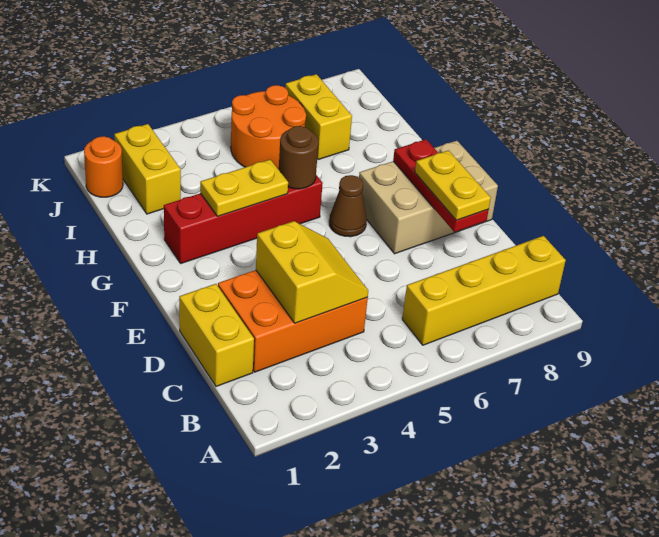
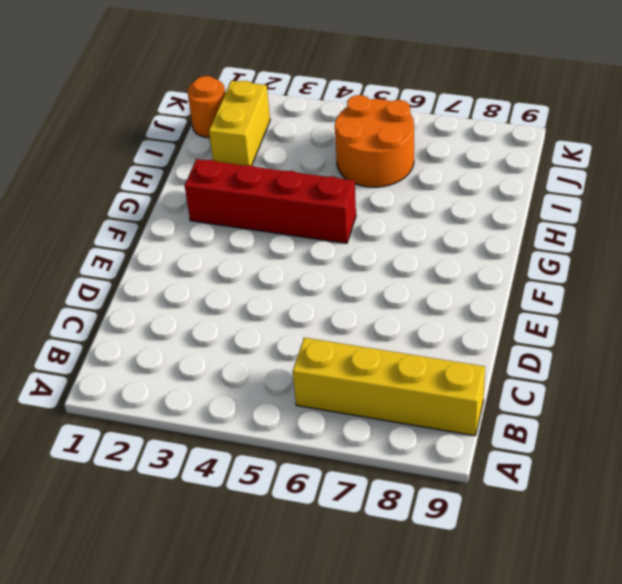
none -> yellow brick C1:D1 level 1
none -> orange brick C2:D4 level 1
none -> tan brick E7:F9 level 1

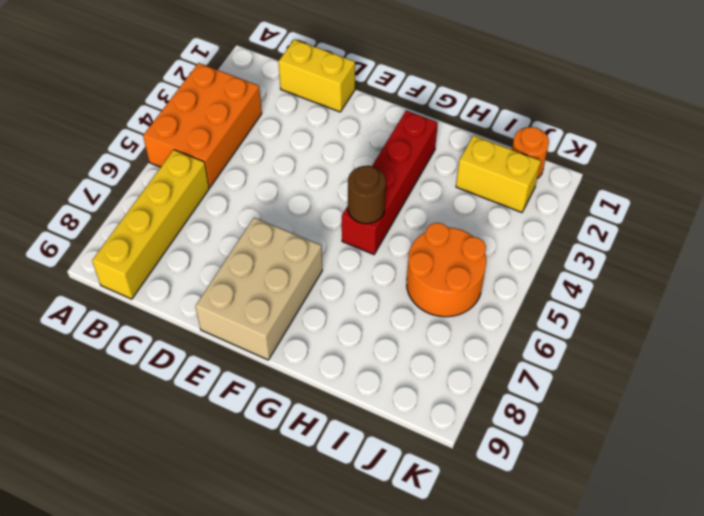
orange brick A3:B5 level 1 -> orange brick C2:D4 level 1
none -> brown cone F6 level 1
none -> yellow brick I7:J7 level 1
none -> yellow slope C3:D4 level 2 top 3

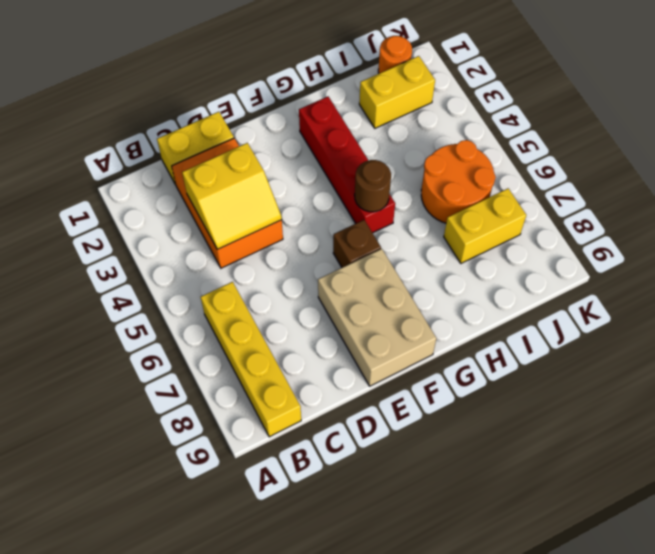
brown brick F6 level 1 -> brown cone F6 level 1
none -> red plate D8:F8 level 2
none -> yellow plate G3:G4 level 2
none -> yellow plate D8:E8 level 3

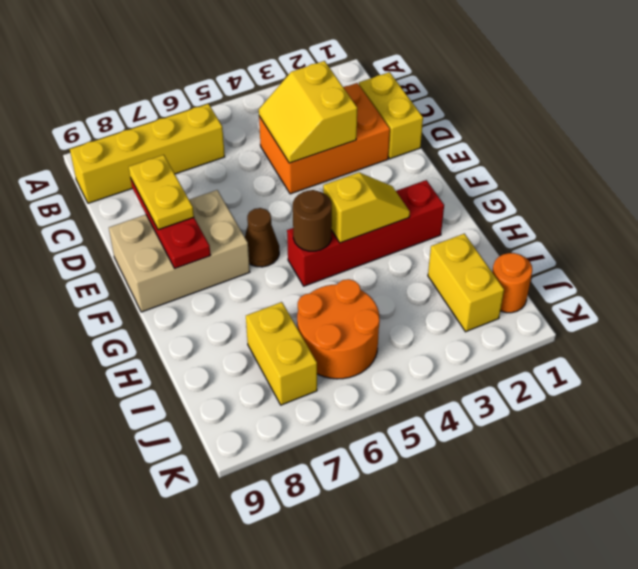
yellow slope G3:G4 level 2 top 4 -> yellow plate G3:G4 level 2

